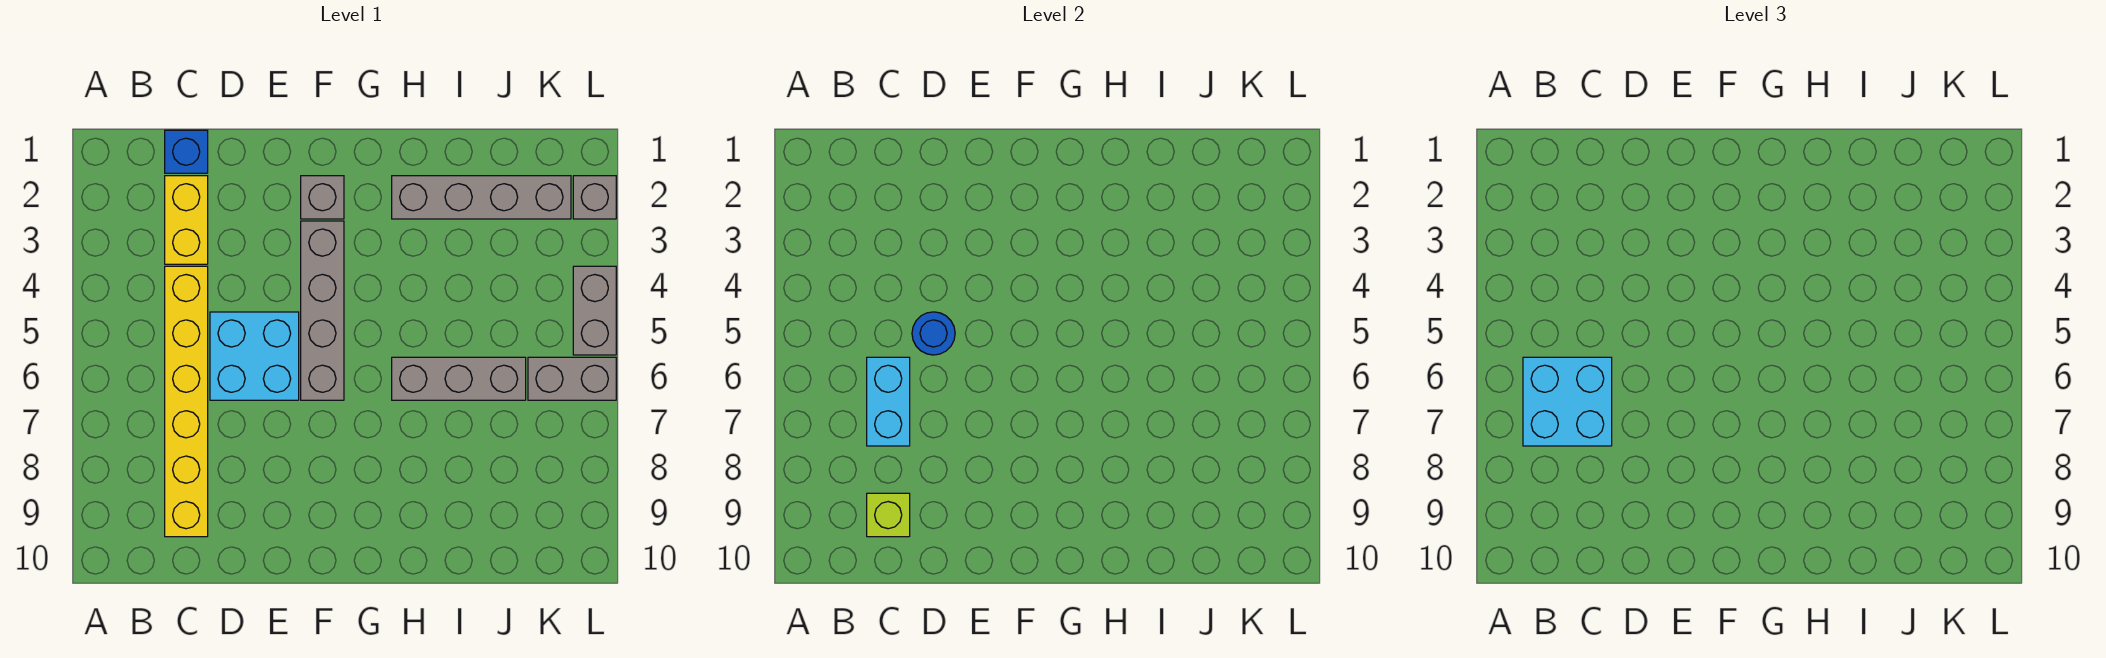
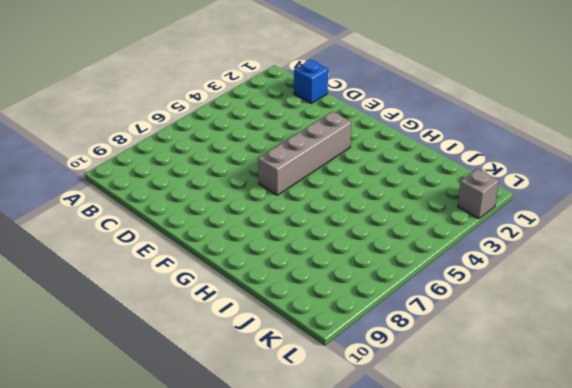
none -> yellow brick C2:C3 level 1
none -> yellow brick C4:C9 level 1
none -> cyan brick D5:E6 level 1

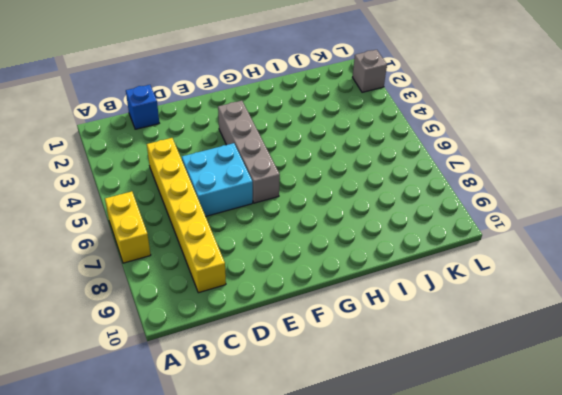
yellow brick A6:A7 level 1 -> yellow brick C2:C3 level 1
none -> grey brick F2 level 1
none -> grey brick H2:K2 level 1
none -> grey brick H6:J6 level 1

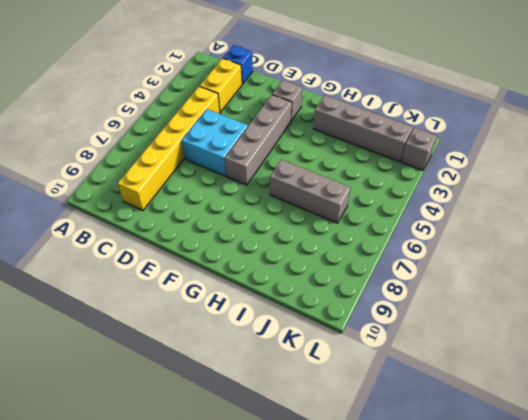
none -> grey brick K6:L6 level 1
none -> grey brick L4:L5 level 1
none -> cyan brick C6:C7 level 2

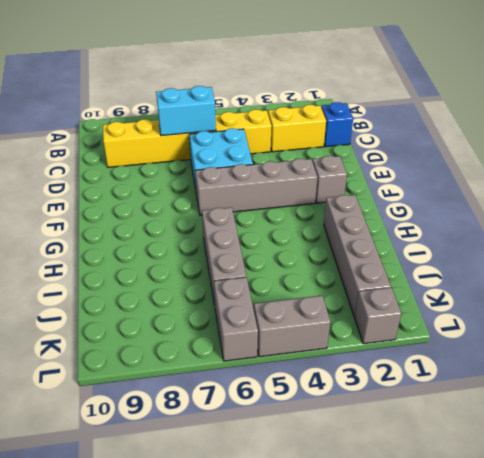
none -> lime brick C9 level 2
none -> blue round brick D5 level 2
none -> cyan brick B6:C7 level 3

